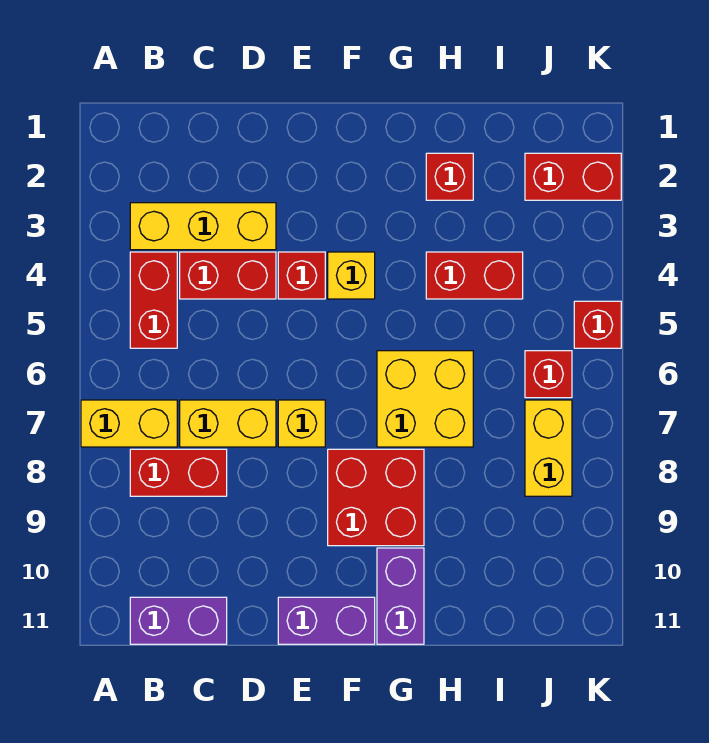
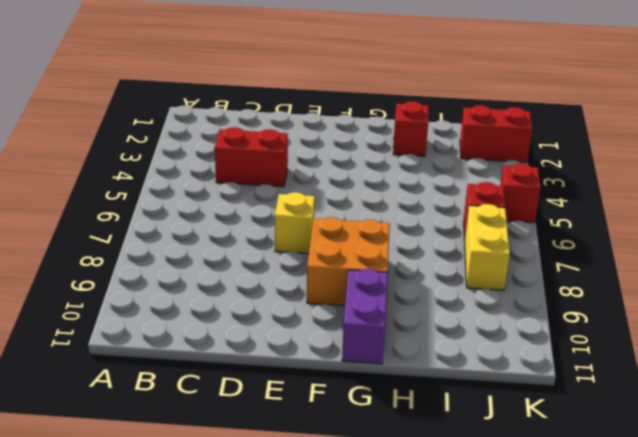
orange brick F8:G9 level 1 -> red brick F8:G9 level 1
none -> yellow brick A7:B7 level 1
none -> yellow brick B3:D3 level 1
none -> red brick B4:B5 level 1

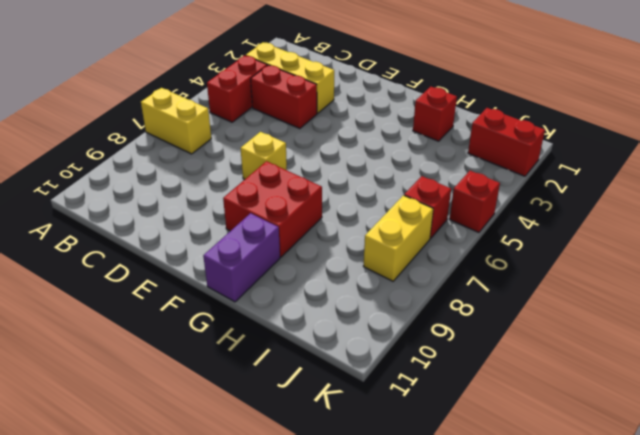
none -> red brick B8:C8 level 1
none -> purple brick B11:C11 level 1
none -> yellow brick C7:D7 level 1

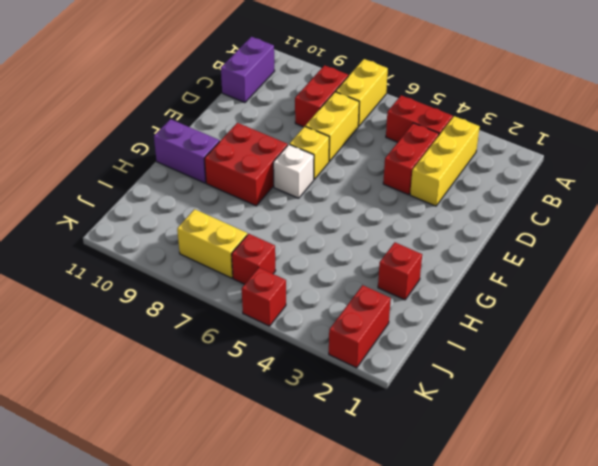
white brick F7 level 1 -> none
none -> red brick E4 level 1
none -> purple brick E11:F11 level 1
none -> yellow brick F4 level 1

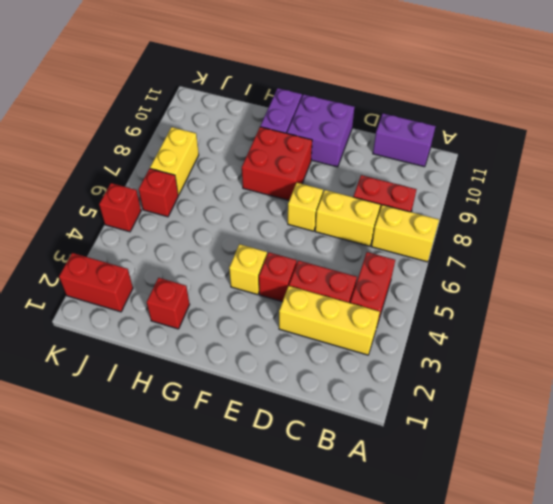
purple brick E10:F11 level 1 -> purple brick E11:F11 level 1
none -> yellow brick G6:H7 level 1
none -> red brick H4:I4 level 1

